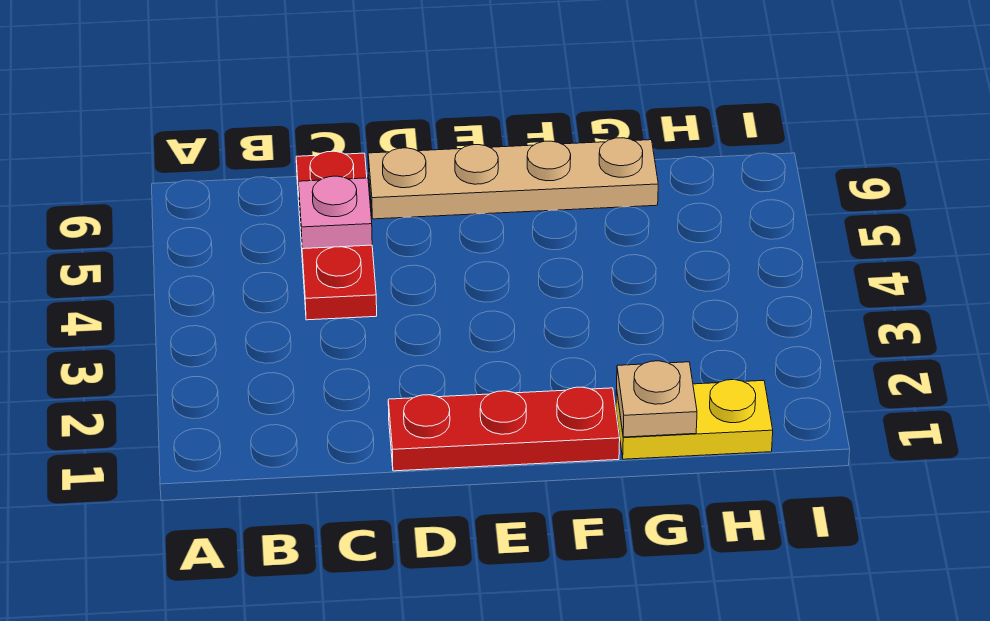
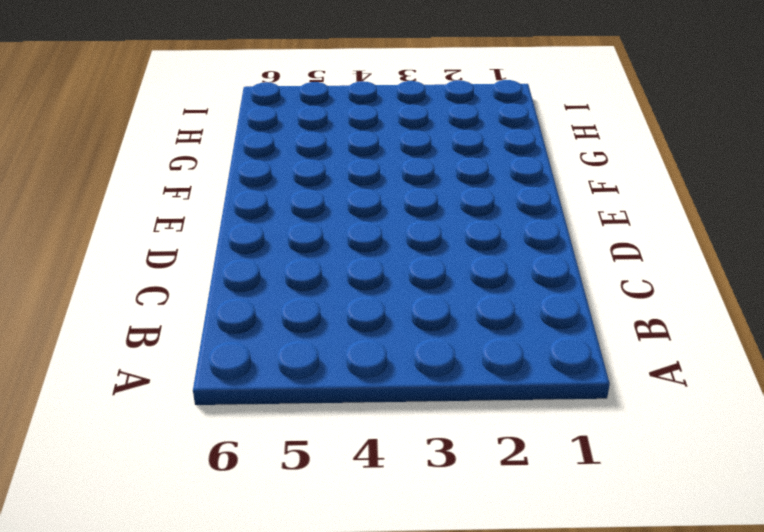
none -> red plate C4:C6 level 1
none -> red plate D1:F1 level 1

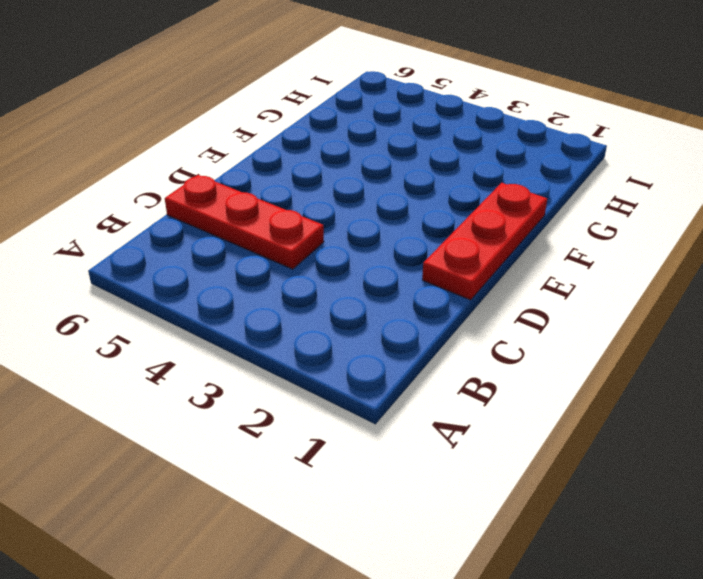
none -> tan plate D6:G6 level 1
none -> yellow plate G1:H1 level 1

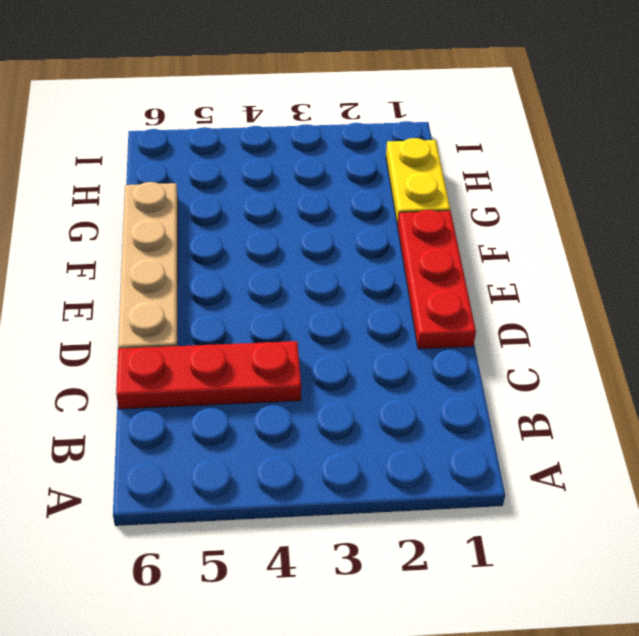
none -> pink plate C5 level 2
none -> tan plate G1 level 2

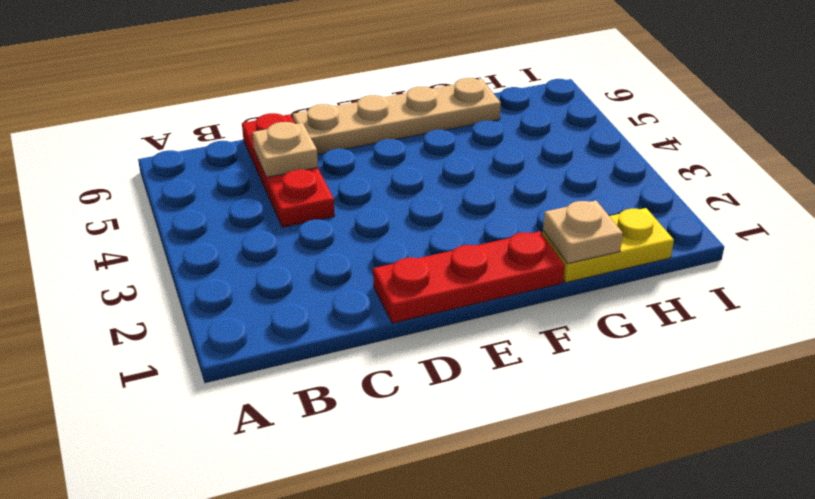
tan plate C5 level 2 -> pink plate C5 level 2

